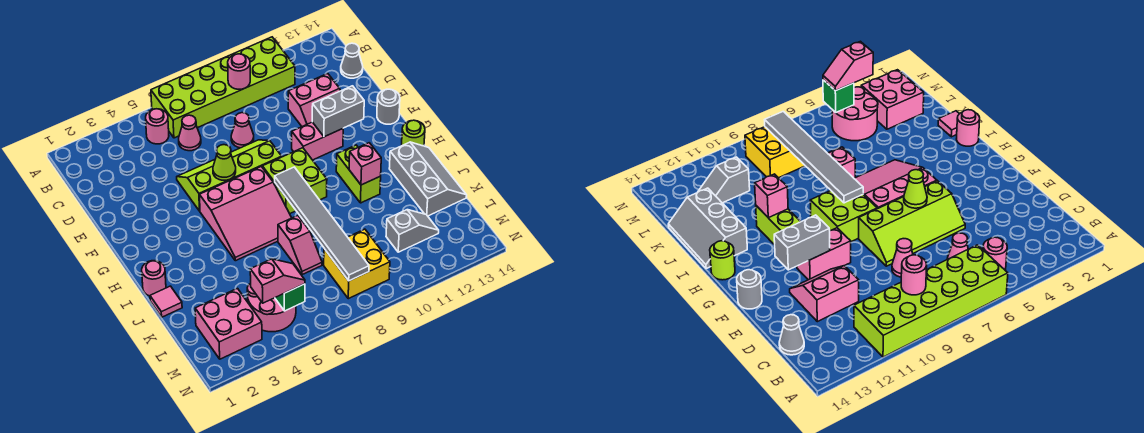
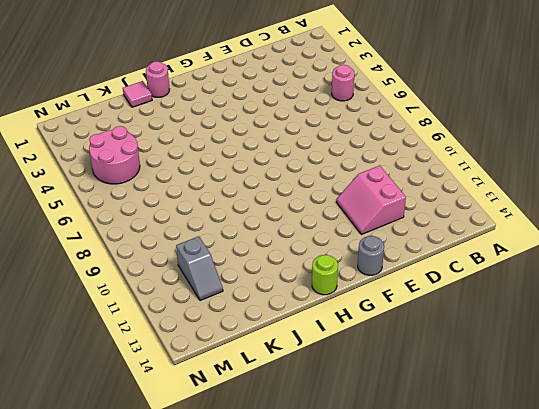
none -> lime brick A6:B11 level 1
none -> pink cone C6 level 1
none -> grey cone C14 level 1

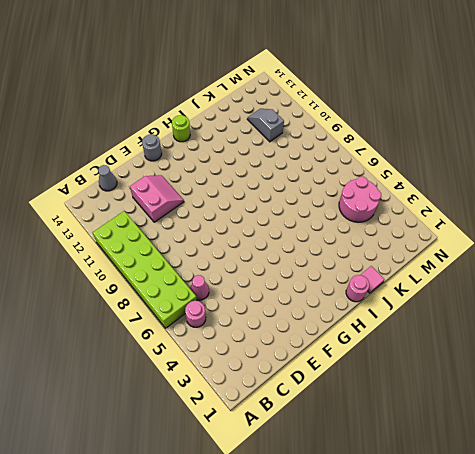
none -> pink cone D8 level 1
none -> lime slope E5:F8 level 1 top F
none -> pink brick F10:F11 level 1

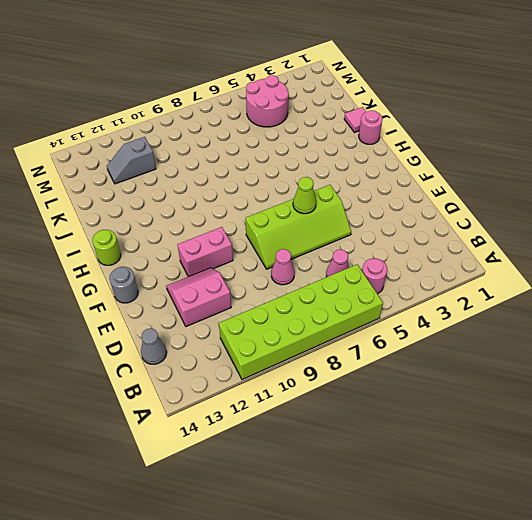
none -> pink slope G5:I7 level 1 top G
none -> lime brick G8:H9 level 1
none -> lime brick H11:I11 level 1

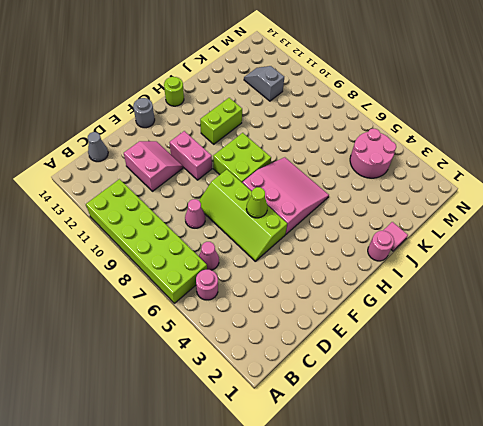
none -> grey slope I13:K14 level 1 top 13
none -> pink slope J7:K7 level 1 top J
none -> pink brick L2:M3 level 1

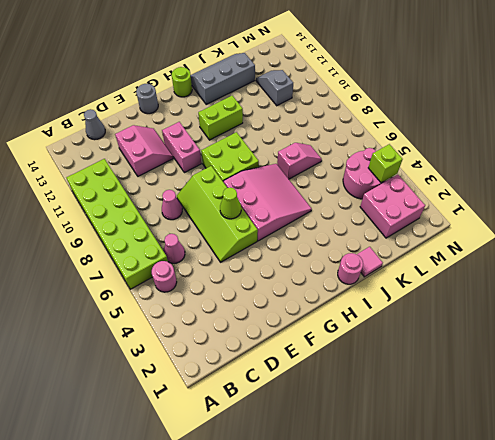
lime brick M4 level 2 -> none
none -> yellow brick L8:M9 level 1
none -> pink round brick B9 level 2
none -> grey brick F11:F12 level 2

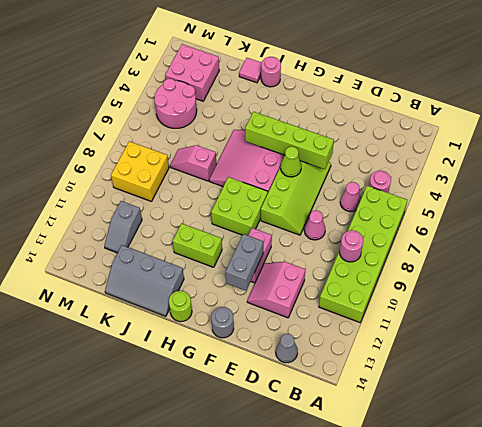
lime brick E5:H5 level 2 -> none
none -> grey tile H8:M8 level 2
none -> pink brick I11 level 2
none -> green brick M5 level 2

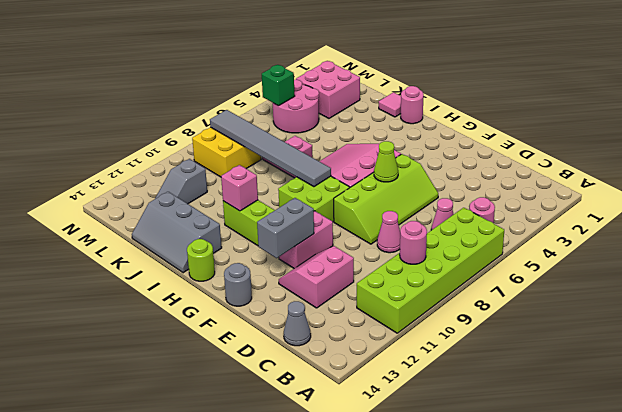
none -> pink slope M4:M5 level 3 top 4

